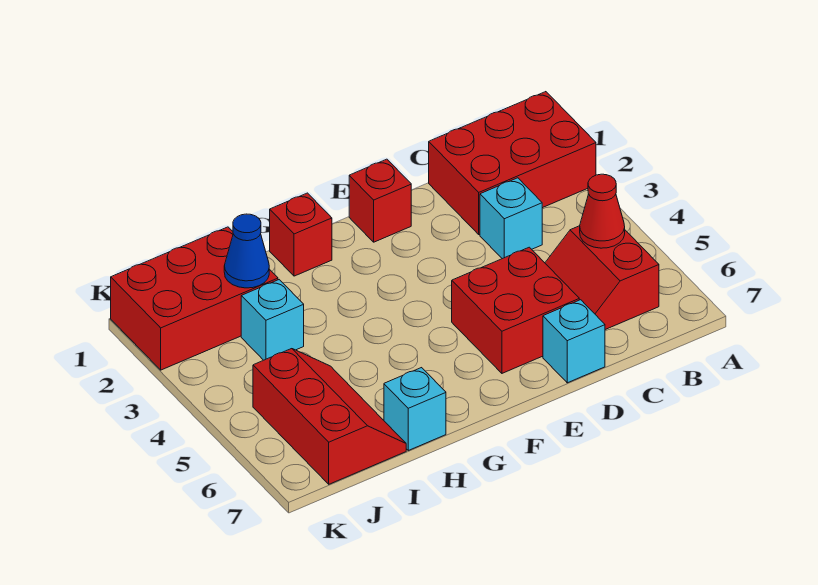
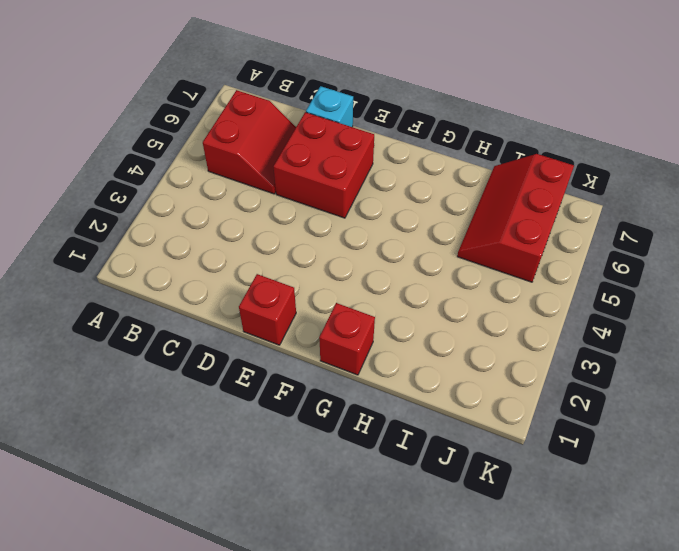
none -> red brick A1:C2 level 1
none -> cyan brick C3 level 1
none -> cyan brick H7 level 1

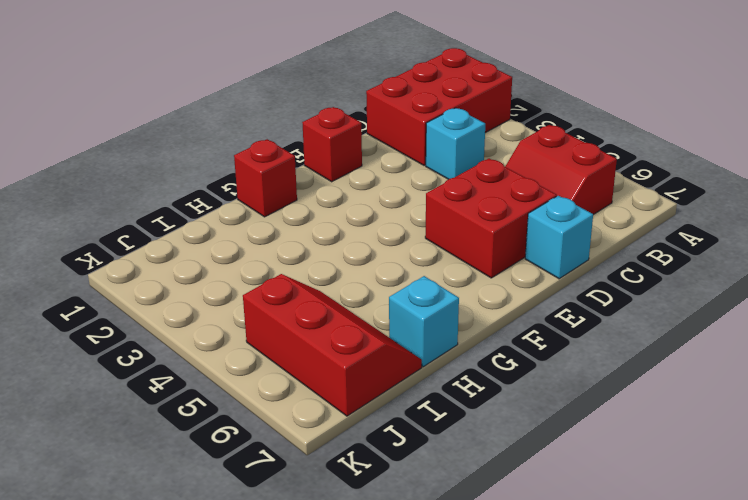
none -> red brick I1:K2 level 1
none -> cyan brick I3 level 1
none -> red cone B5 level 2

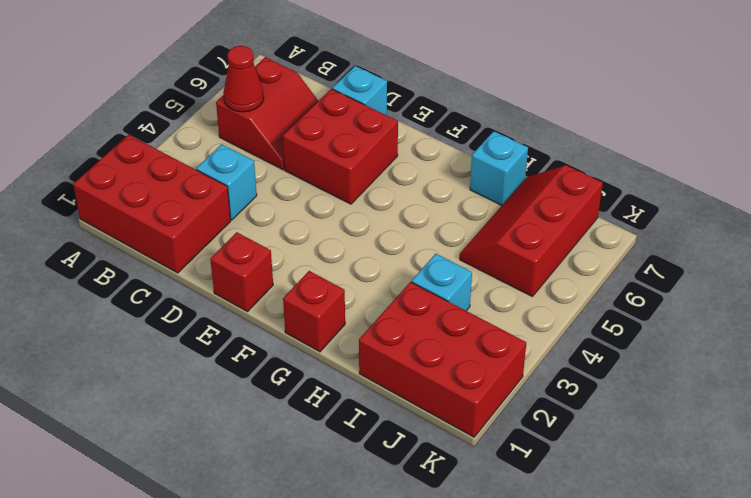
none -> blue cone I2 level 2

